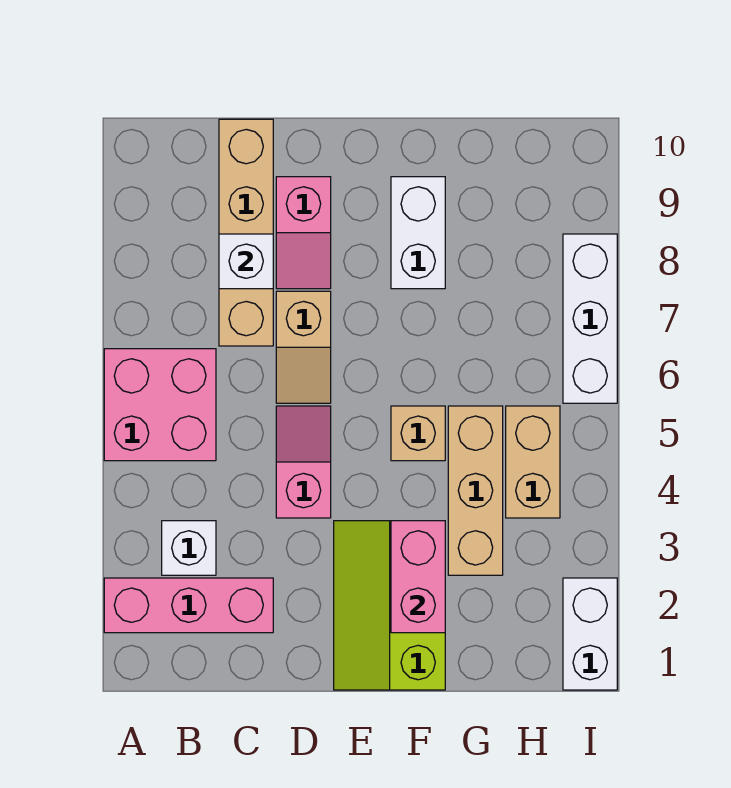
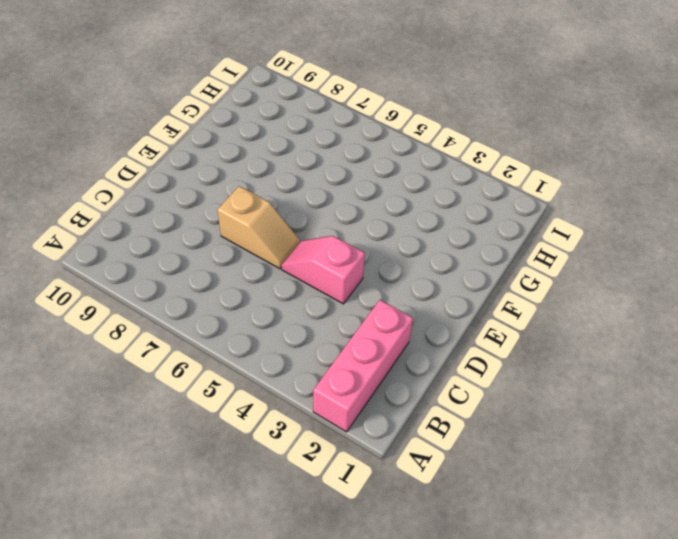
none -> pink brick A5:B6 level 1
none -> white brick B3 level 1
none -> tan brick C7:C10 level 1

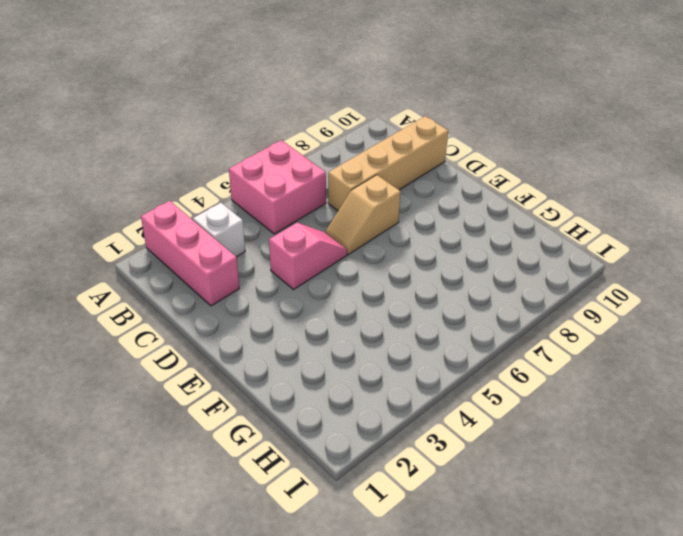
none -> pink slope D8:D9 level 1 top 9
none -> lime slope E1:F3 level 1 top F
none -> tan brick F5 level 1

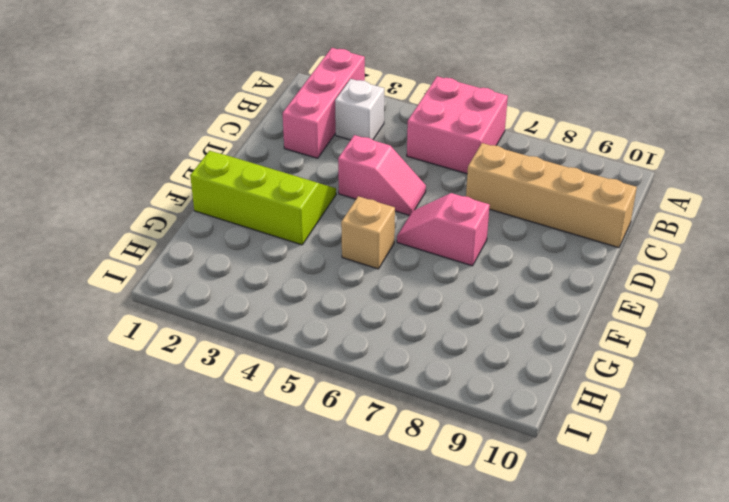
pink slope E6:E7 level 1 top 7 -> pink slope D8:D9 level 1 top 9
none -> tan slope D6:D7 level 1 top 7
none -> white brick F8:F9 level 1
none -> tan brick G3:G5 level 1

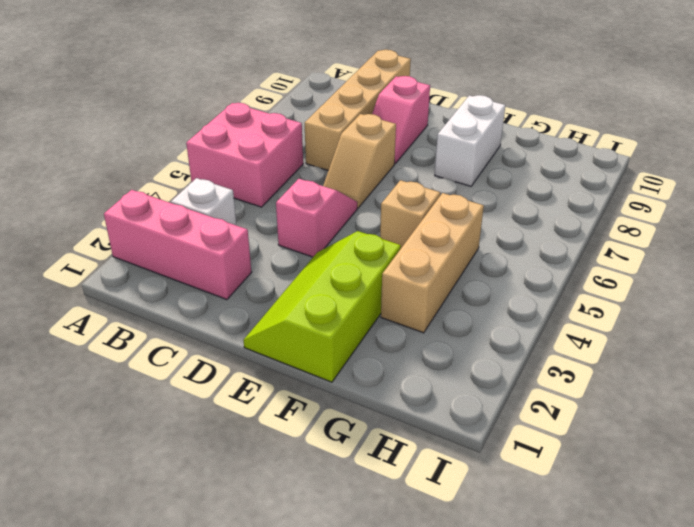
none -> tan brick H4:H5 level 1
none -> white brick I1:I2 level 1
none -> white brick I6:I8 level 1

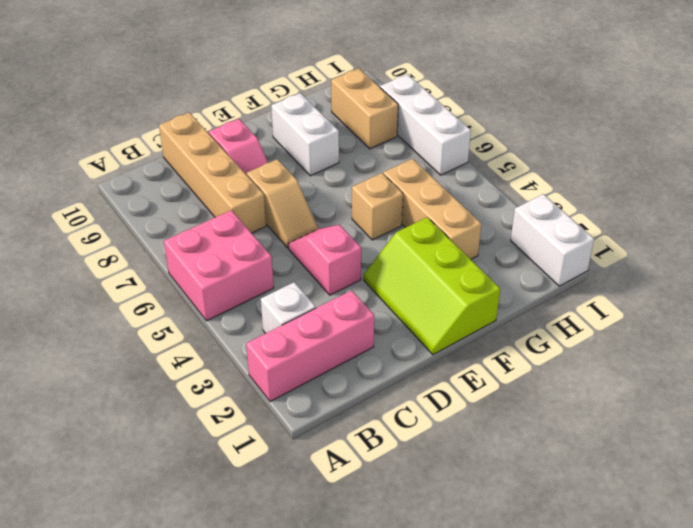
tan brick H8:H9 level 1 -> tan brick H4:H5 level 1
none -> white brick C8 level 2
none -> pink brick F2:F3 level 2

